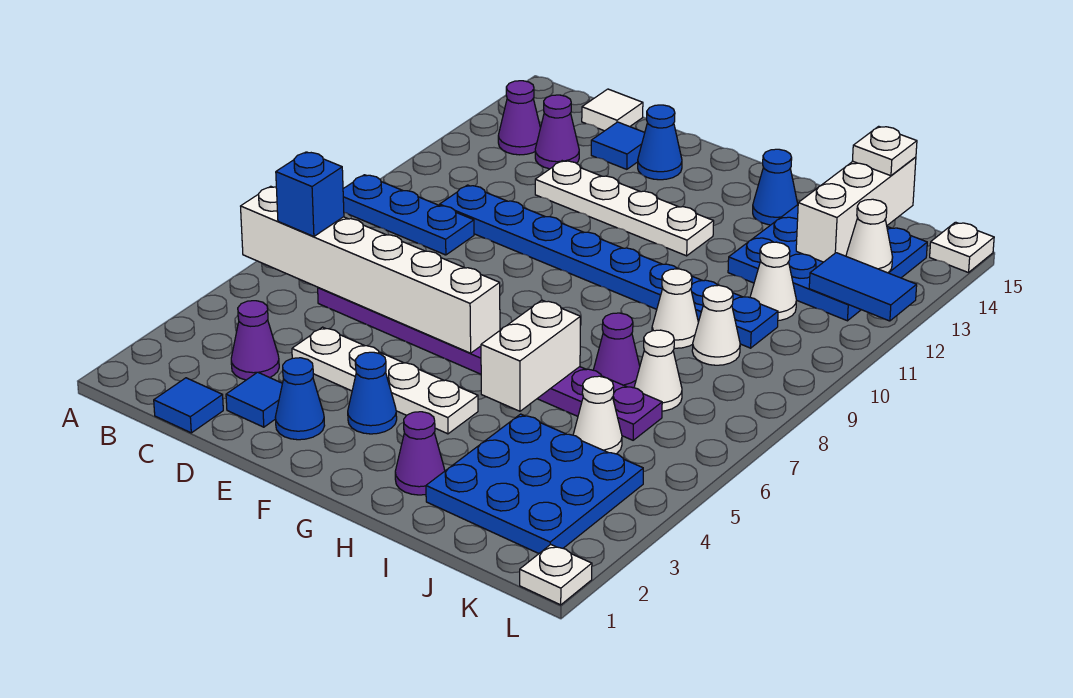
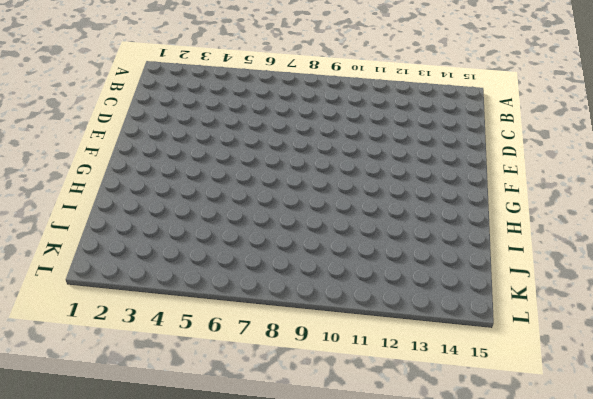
none -> blue plate A9:C9 level 1
none -> purple cone B13 level 1
none -> blue tile C1 level 1
none -> purple cone C3 level 1

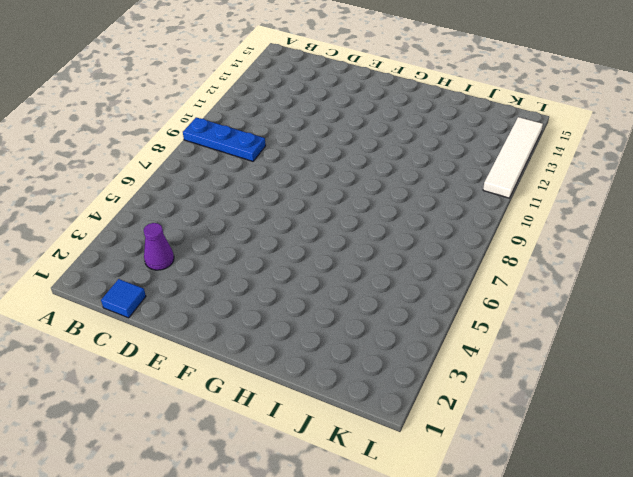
white tile L11:L14 level 1 -> none
none -> purple cone B13 level 1
none -> purple plate C6:J6 level 1
none -> blue plate C10:J10 level 1
none -> purple cone C13 level 1

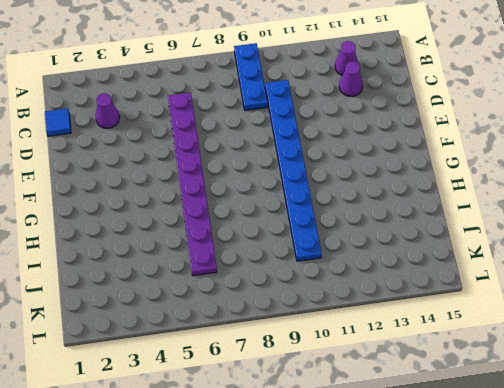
none -> white tile C15 level 1
none -> blue tile D2 level 1
none -> white plate D4:G4 level 1
none -> white plate D12:G12 level 1

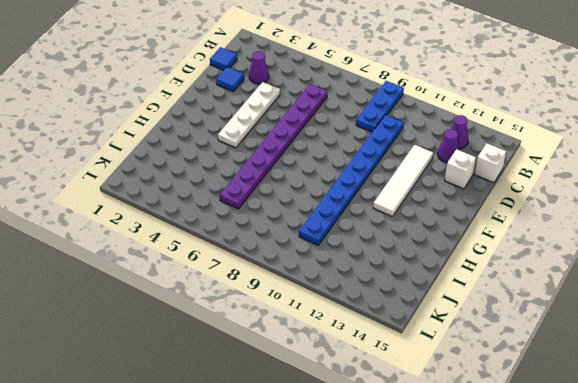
white brick C15 level 1 -> white tile C15 level 1
white tile D12:G12 level 1 -> white plate D12:G12 level 1
white brick D14 level 1 -> blue tile D14 level 1
none -> blue cone E2 level 1
none -> blue cone E14 level 1
none -> blue cone F3 level 1
none -> purple cone H2 level 1

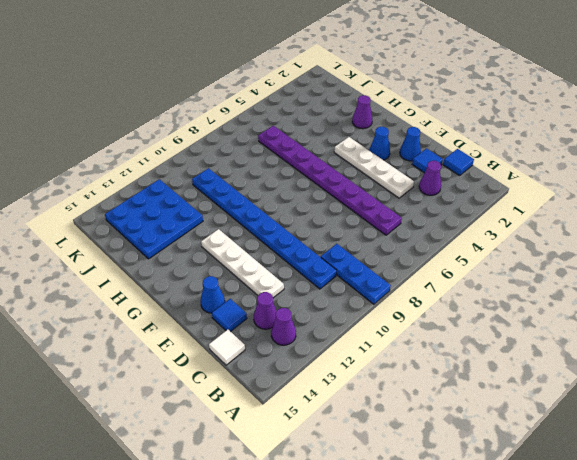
none -> blue cone H14 level 1
none -> blue plate I2:K4 level 1
none -> purple cone I7 level 1
none -> white cone I9 level 1

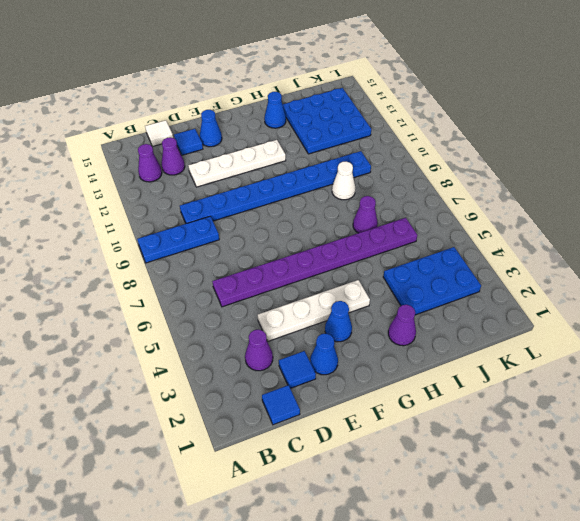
blue plate I3:K4 level 1 -> blue plate I2:K4 level 1
none -> white cone J5 level 1
none -> white cone J7 level 1
none -> white cone J9 level 1
none -> white cone J11 level 1

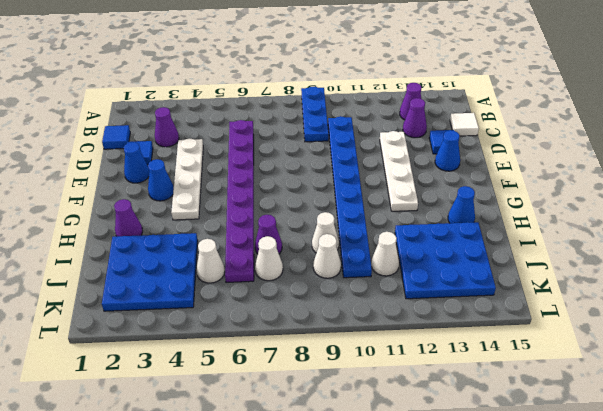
none -> white plate L1 level 1
none -> white plate L15 level 1
none -> white brick A6:F6 level 2
none -> white brick H5:H6 level 2

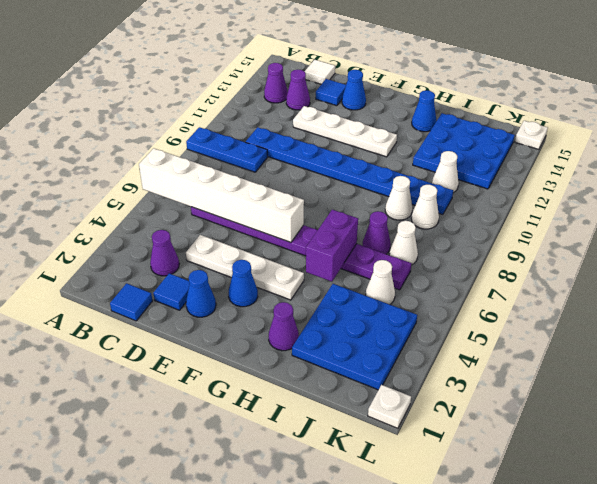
purple brick H5:H6 level 2 -> white brick H5:H6 level 2
none -> white brick J13:J15 level 2
none -> blue tile K12:L12 level 2
none -> white cone K13 level 2
none -> blue brick B6 level 3

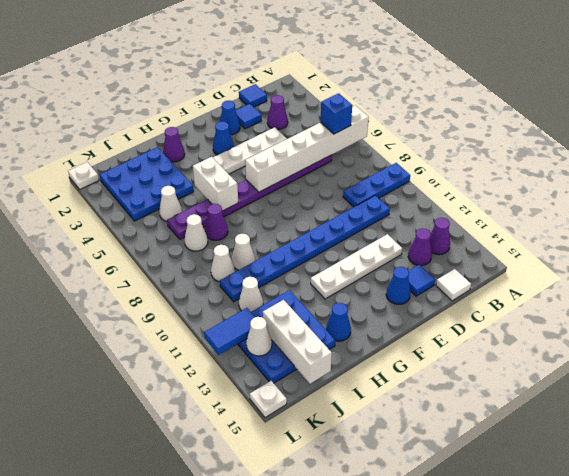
none -> white plate J15 level 3

